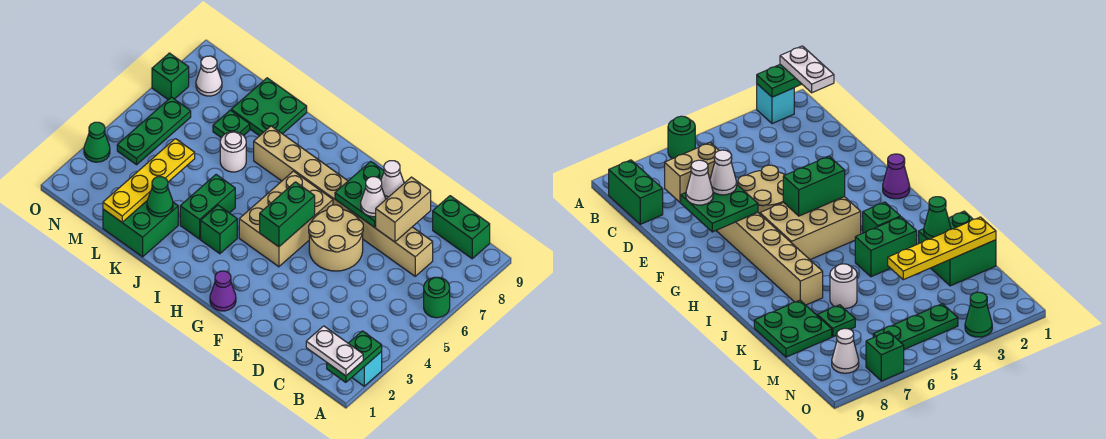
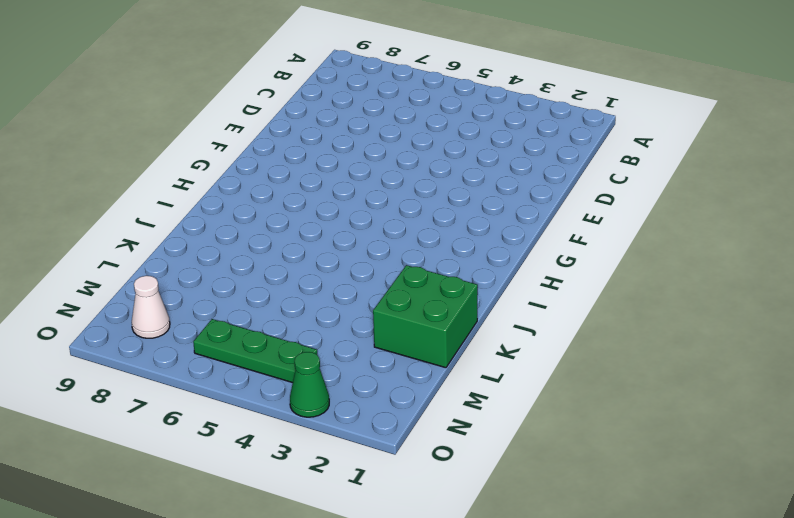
none -> cyan brick A2 level 1
none -> green round brick A6 level 1
none -> green brick B9:C9 level 1

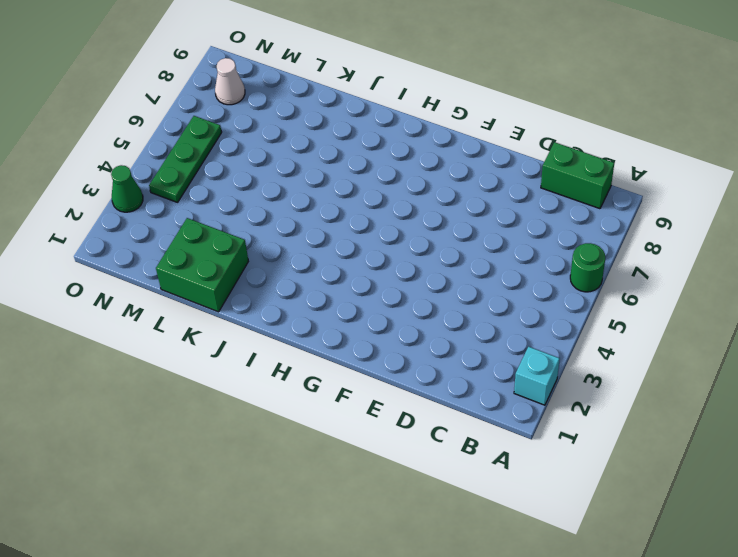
none -> tan brick C7:J7 level 1
none -> tan round brick E5:F6 level 1
none -> purple cone G1 level 1

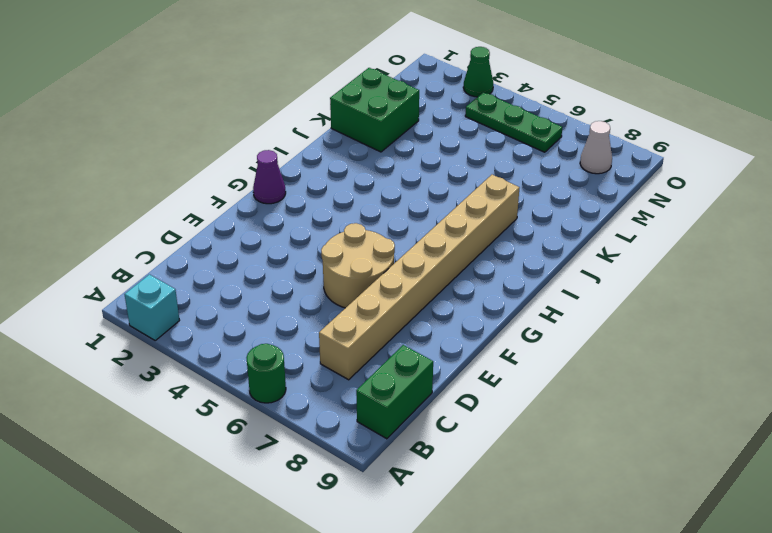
none -> tan brick G4:H6 level 1
none -> green brick I3 level 1
none -> green brick J3:J4 level 1

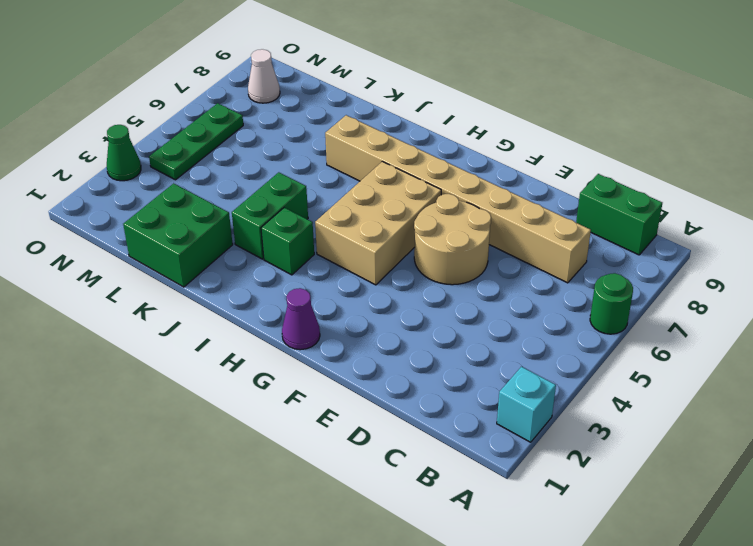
none -> white round brick K6 level 1
none -> green plate K8:L9 level 1
none -> green plate L7 level 1

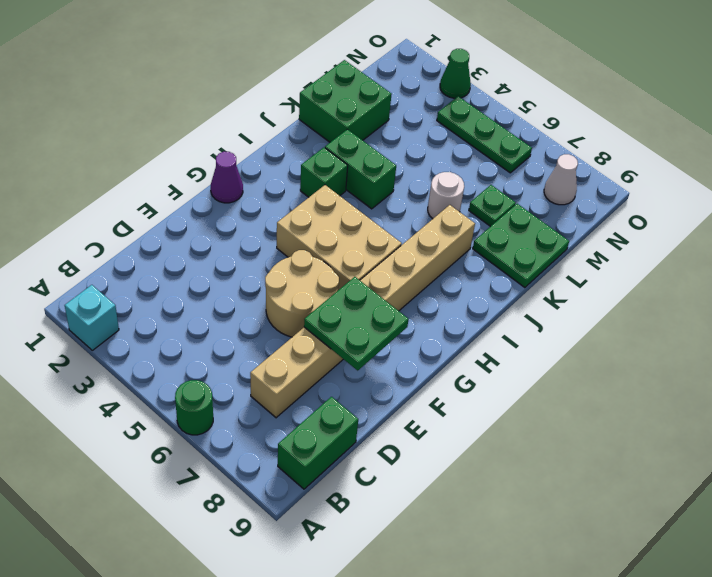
none -> green brick O7 level 1
none -> green plate A1:A2 level 2
none -> tan brick D7:D8 level 2

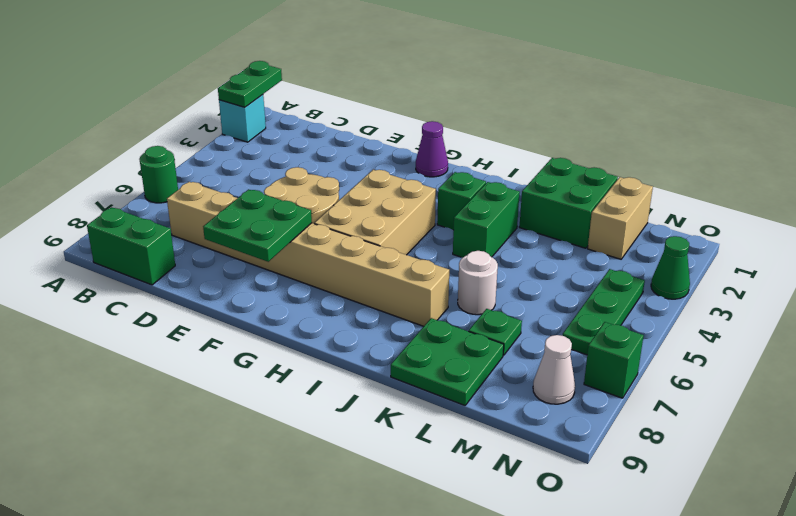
tan brick M1:M2 level 1 -> tan brick D7:D8 level 2
none -> green brick G4:G5 level 2
none -> green cone K2 level 2
none -> yellow plate L1:L4 level 2

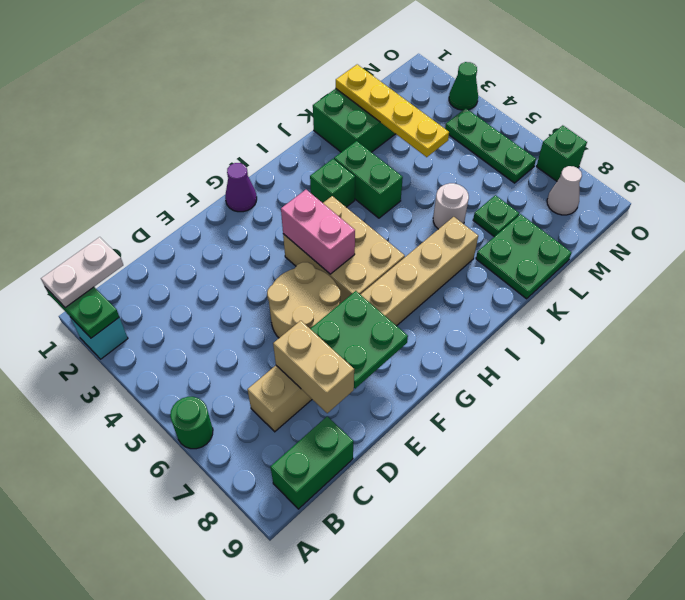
pink brick G4:G5 level 2 -> green brick G4:G5 level 2
none -> green cone K2 level 2
none -> white cone E7 level 3
none -> white cone E8 level 3

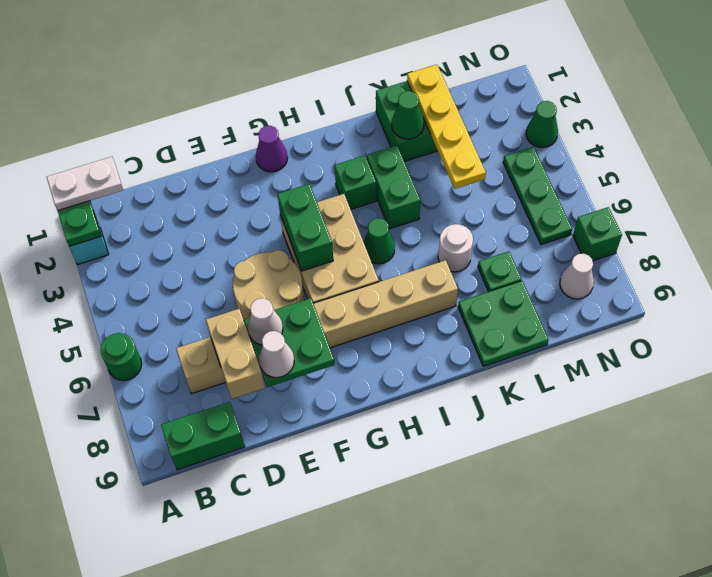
green cone I5 level 1 -> none

